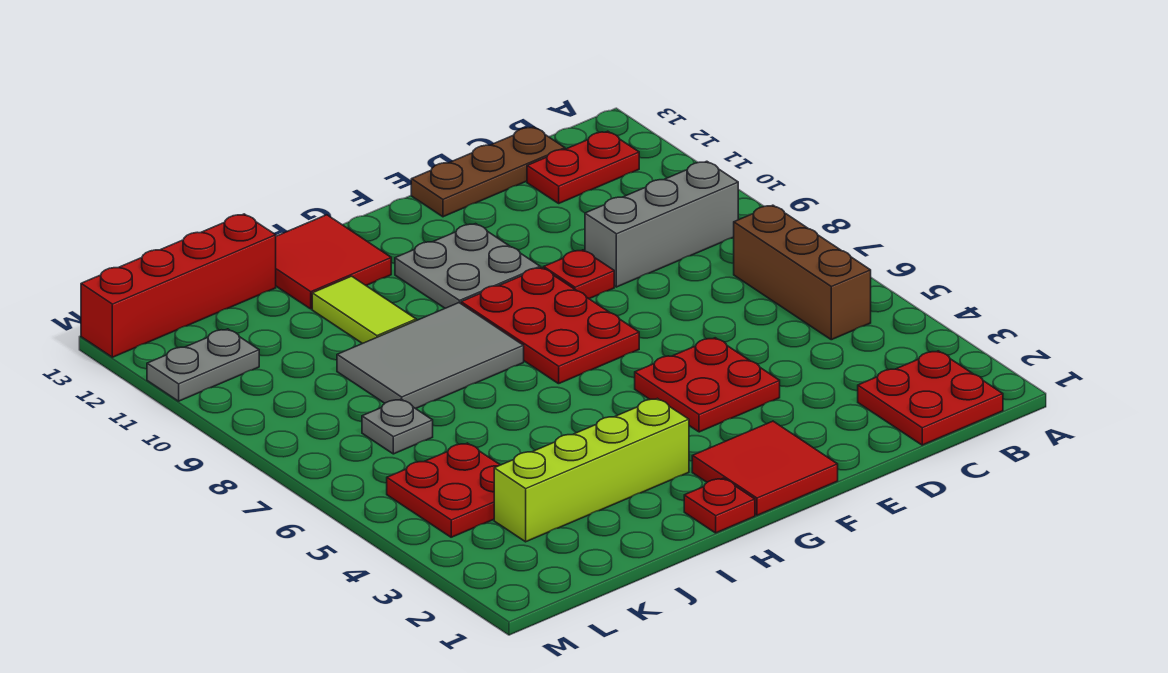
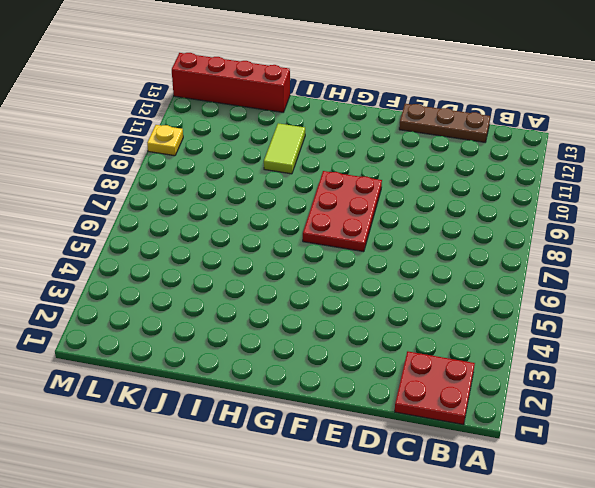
yellow plate M10 level 1 -> none
none -> brown brick B5:B7 level 1
none -> grey brick B9:D9 level 1
none -> red plate B12:C12 level 1

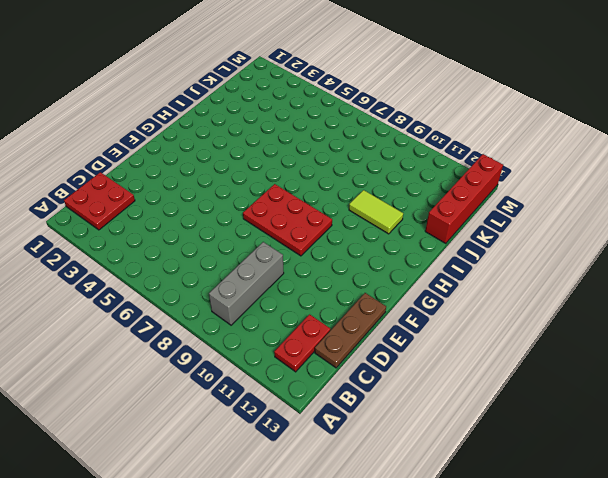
none -> brown brick B5:B7 level 1
none -> red plate E4:F5 level 1
none -> red plate E9 level 1

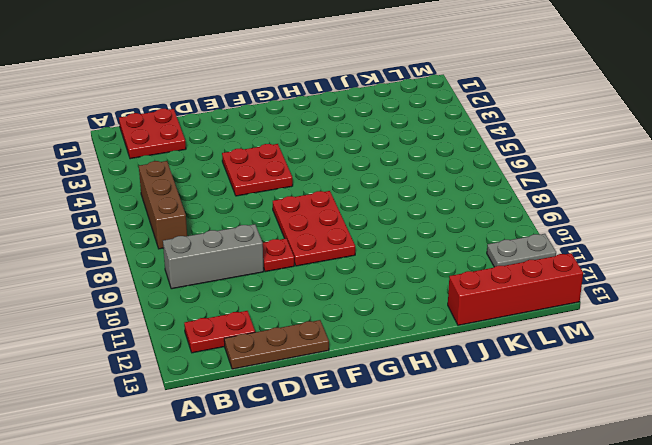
none -> red tile F1:G2 level 1
none -> grey plate F10:G11 level 1
none -> red plate H1 level 1

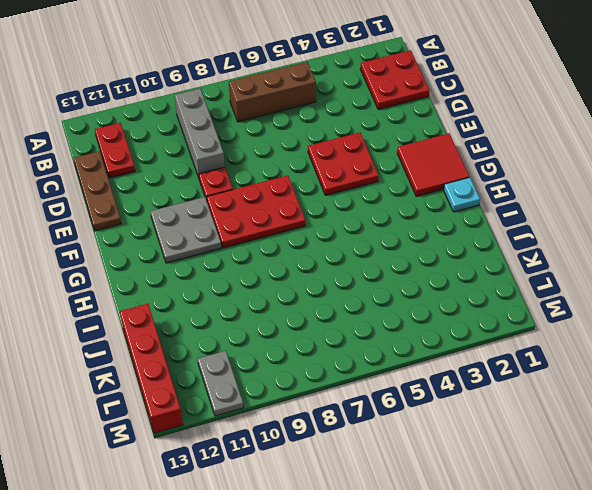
cyan plate H1 level 1 -> red plate H1 level 1
none -> lime brick H3:K3 level 1
none -> grey tile H8:J9 level 1
none -> red tile H12:I13 level 1

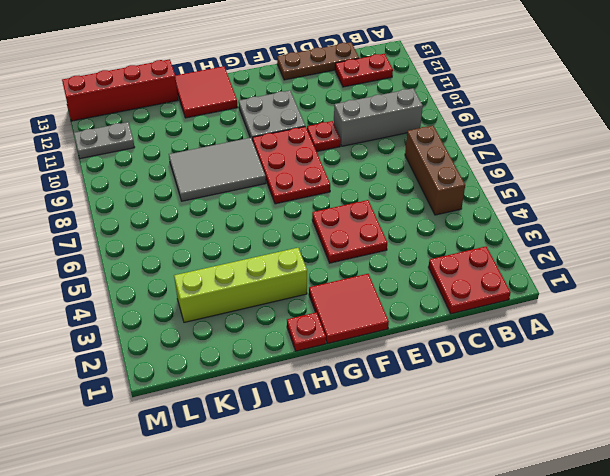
none -> lime tile I10:I11 level 1
none -> red plate K4:L5 level 1
none -> grey plate K7 level 1

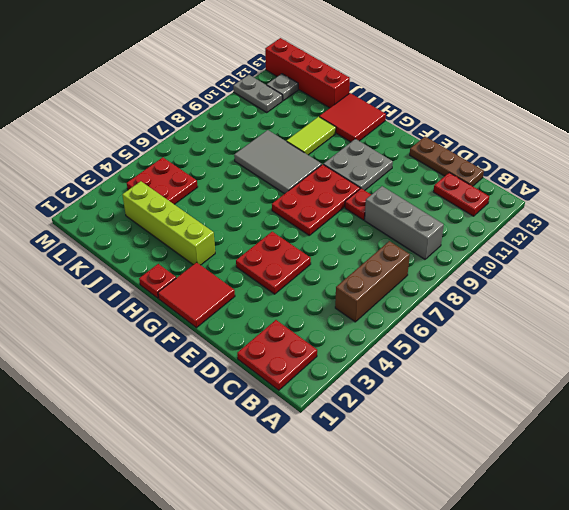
grey plate L12 level 1 -> grey plate K7 level 1

